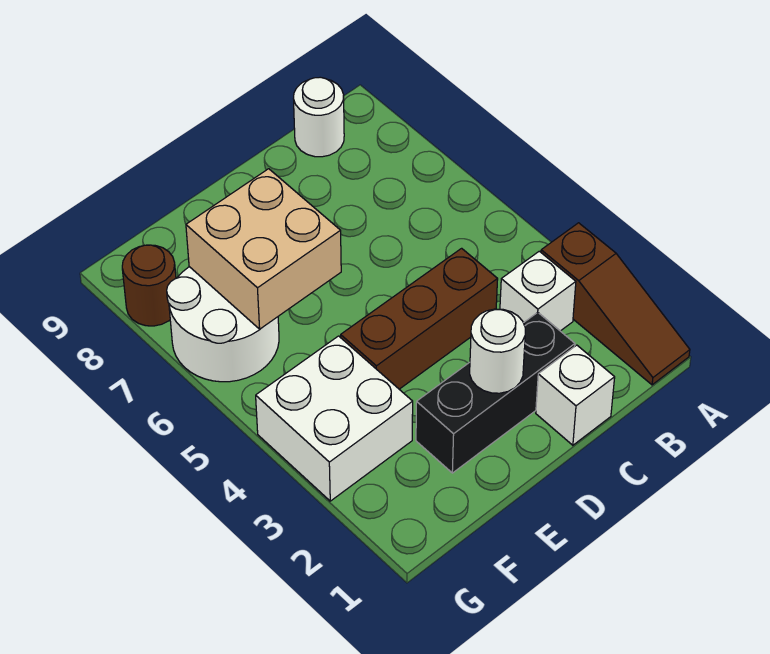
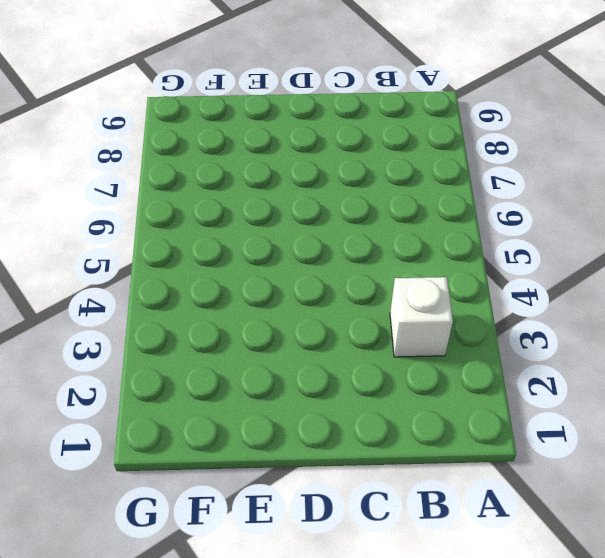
none -> brown slope A1:A3 level 1 top 3
none -> white round brick B9 level 1

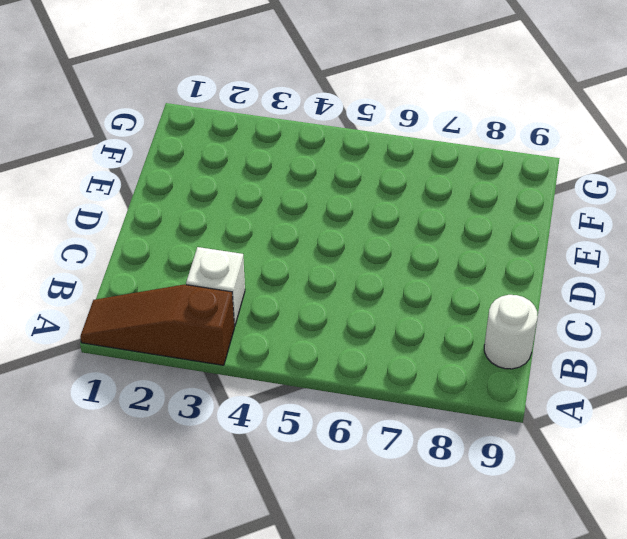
none -> white brick C1 level 1
none -> black brick C2:E2 level 1

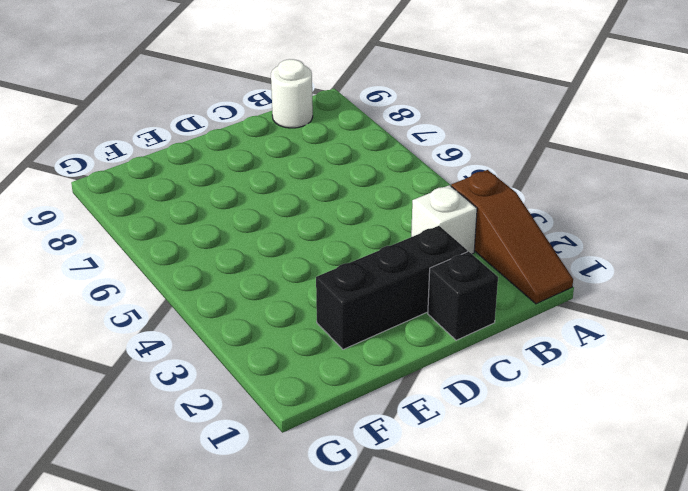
black brick C1 level 1 -> white brick C1 level 1
none -> brown brick C4:E4 level 1
none -> white brick F3:G4 level 1

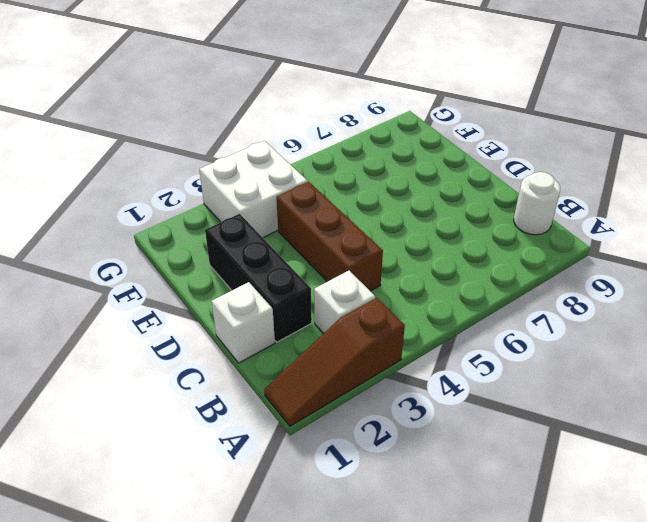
none -> white round brick F6:G7 level 1
none -> brown round brick G8 level 1

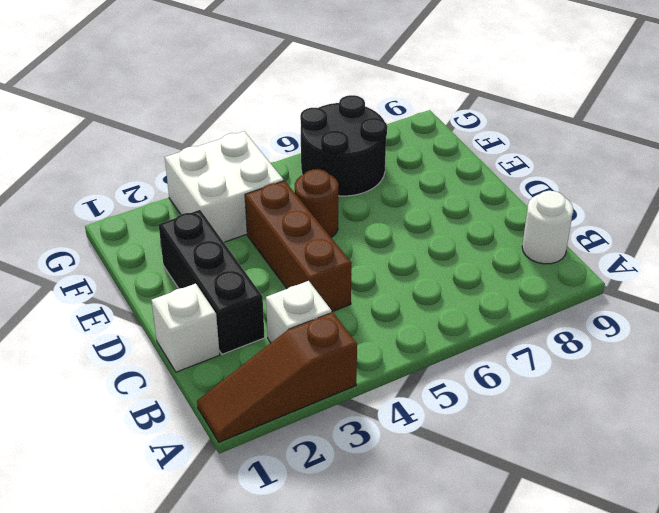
brown round brick E5 level 1 -> brown round brick G8 level 1
black round brick F6:G7 level 1 -> white round brick F6:G7 level 1
none -> white round brick D2 level 2
none -> tan brick E6:F7 level 2

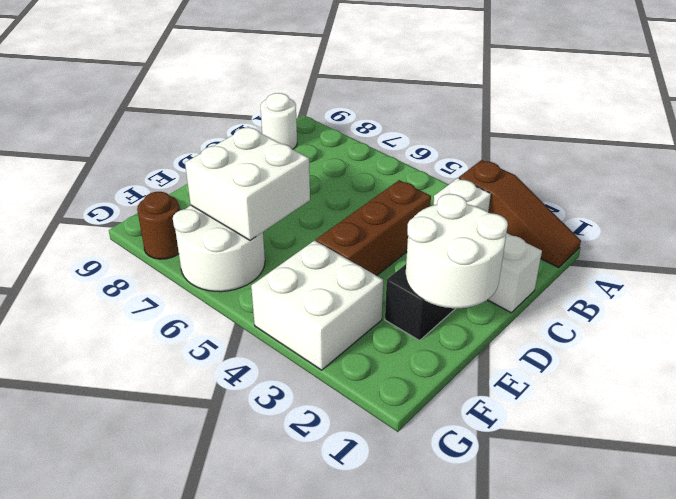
white round brick D1:E2 level 2 -> white round brick D2 level 2
white brick E6:F7 level 2 -> tan brick E6:F7 level 2

